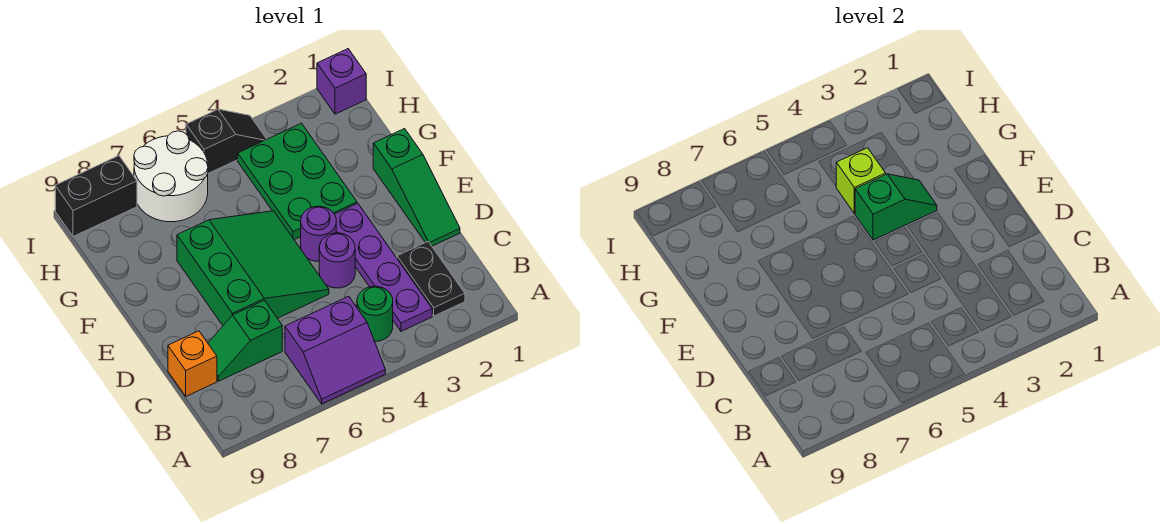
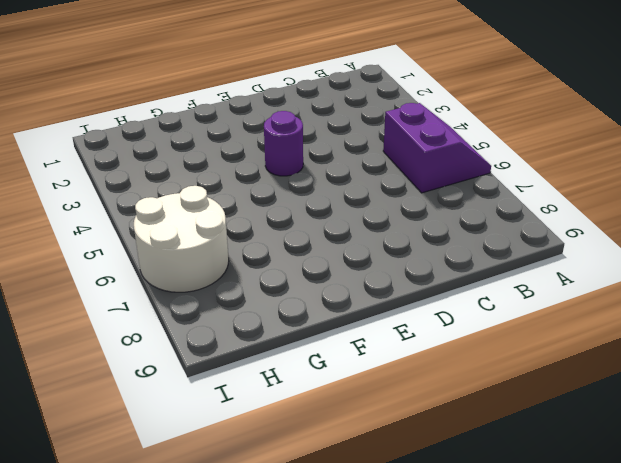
none -> black plate B2:C2 level 1
none -> purple plate B3:E3 level 1
none -> green round brick B4 level 1

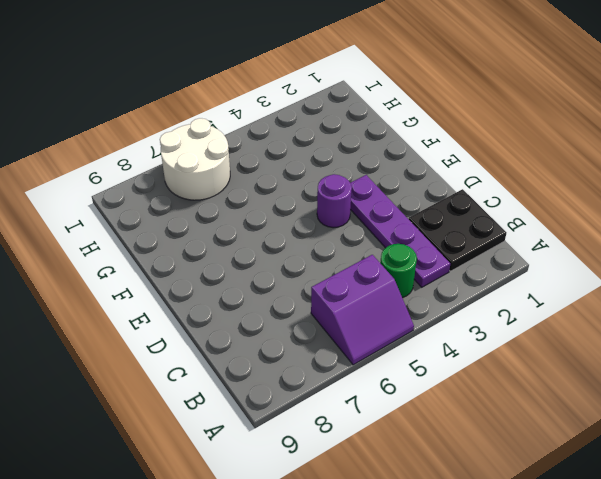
black plate B1:C2 level 1 -> black plate B2:C2 level 1
none -> green slope C7:C8 level 1 top 7
none -> orange brick C9 level 1
none -> green slope D1:F1 level 1 top F

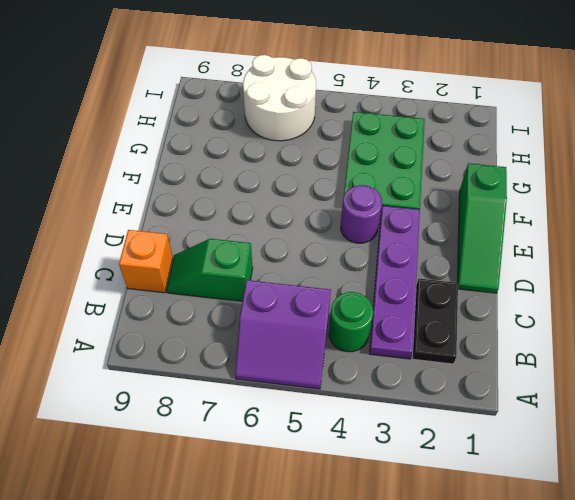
none -> purple round brick D4 level 1
none -> green slope D5:F7 level 1 top 7
none -> purple brick I1 level 1

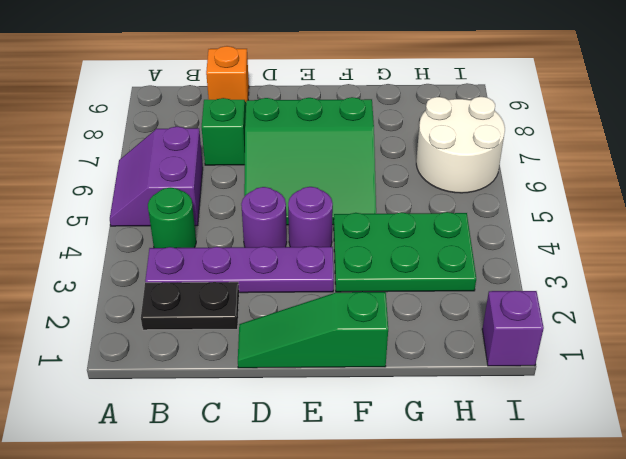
none -> black slope I4:I5 level 1 top 5
none -> black brick I8:I9 level 1
none -> green slope F3:F4 level 2 top 4

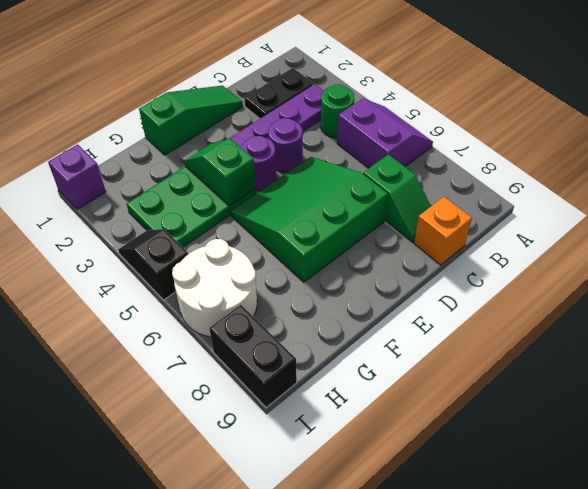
none -> lime brick G4 level 2

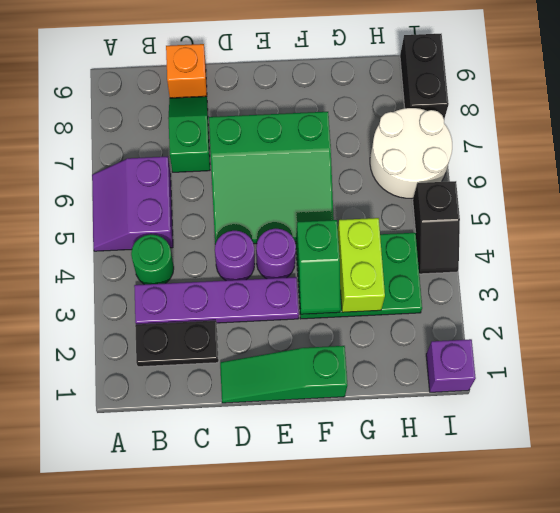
lime brick G3:G4 level 2 -> lime brick G4 level 2

